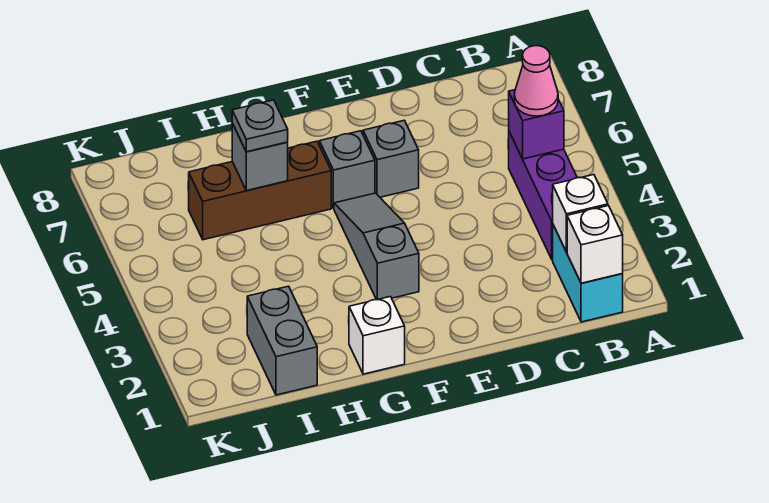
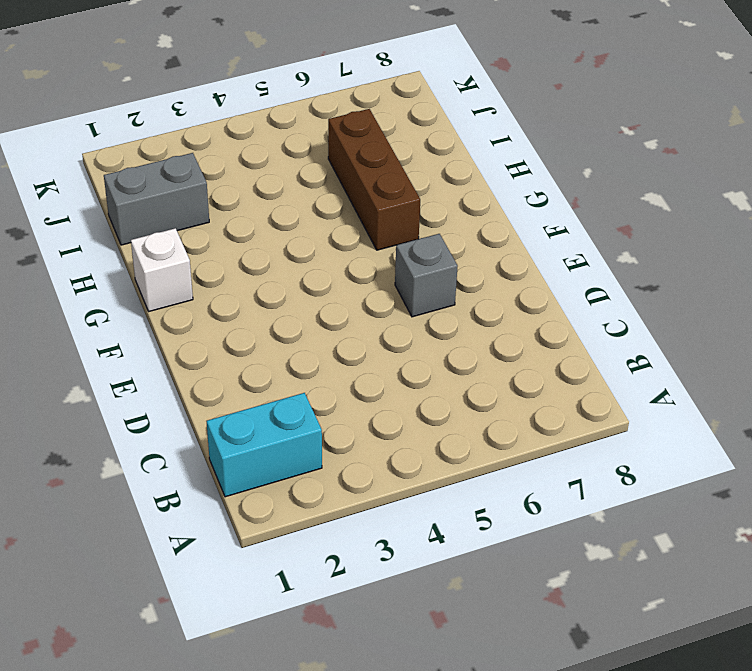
none -> purple brick B3:B5 level 1
none -> grey slope F3:F5 level 1 top 3
none -> grey brick F6 level 1

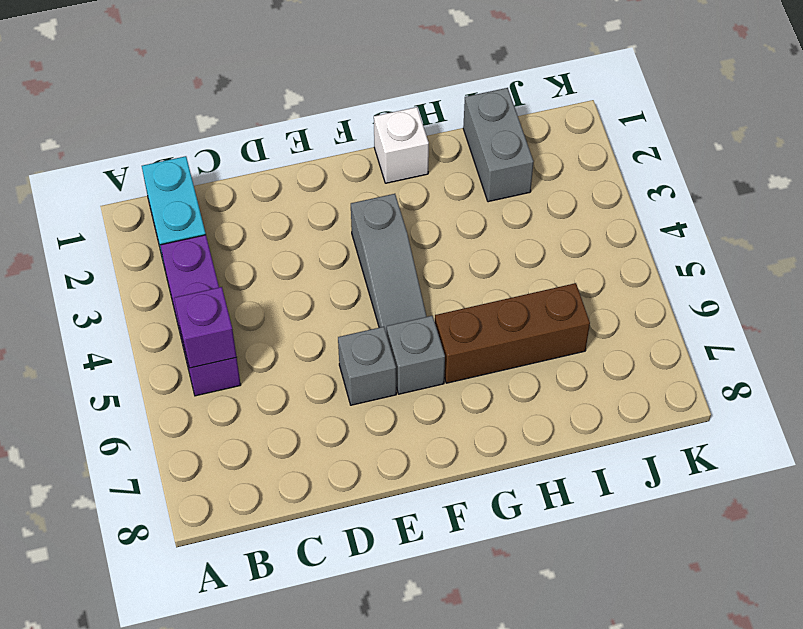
none -> white brick B1 level 2
none -> white brick B2 level 2
none -> grey brick H6 level 2

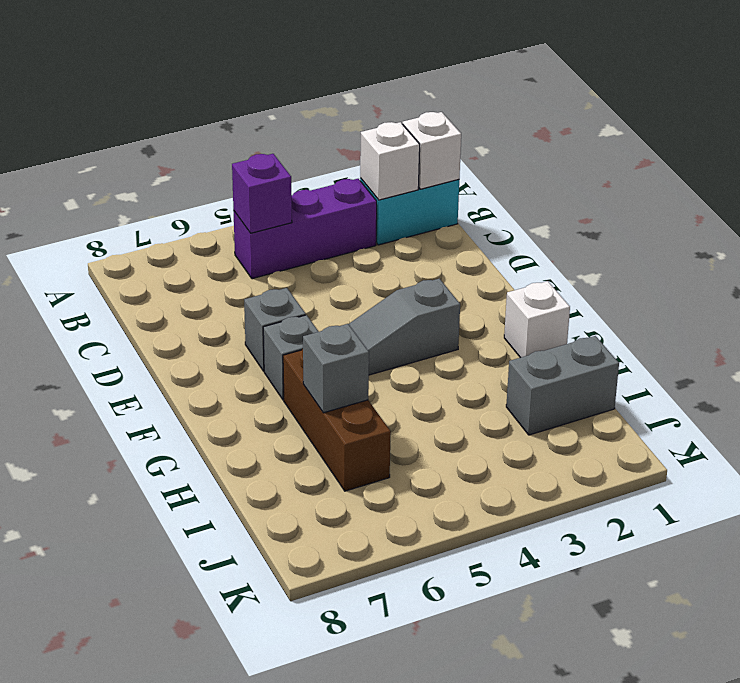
none -> pink cone B5 level 3
none -> grey plate H6 level 3

